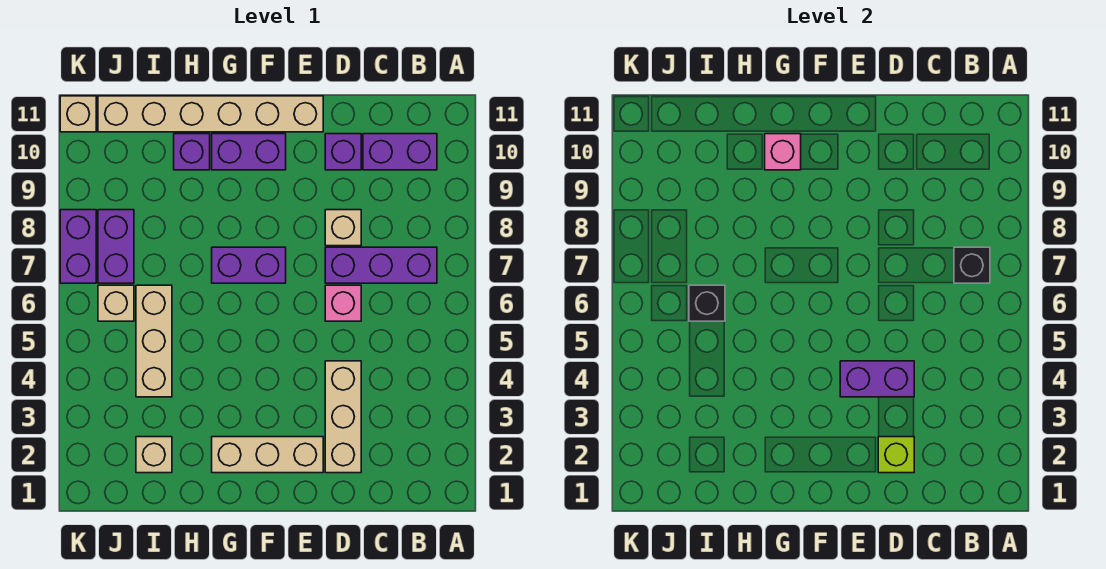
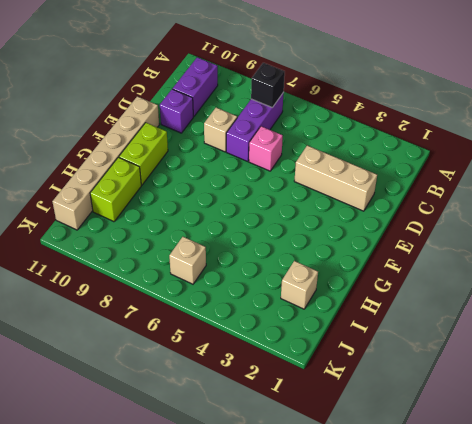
lime brick F10:G10 level 1 -> purple brick F10:G10 level 1
lime brick H10:I10 level 1 -> purple brick H10 level 1
none -> tan brick E2:G2 level 1
none -> purple brick F7:G7 level 1
none -> tan brick I4:I6 level 1

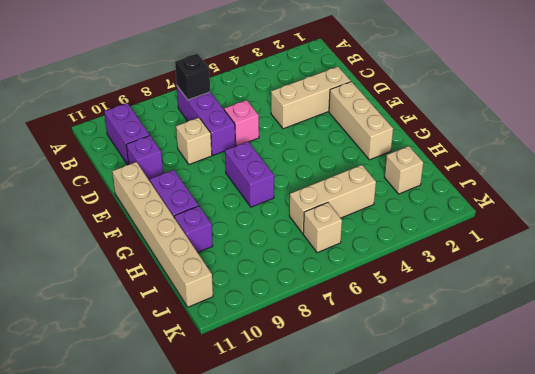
none -> purple brick J7:J8 level 1
none -> purple brick K7:K8 level 1
none -> tan brick K11 level 1

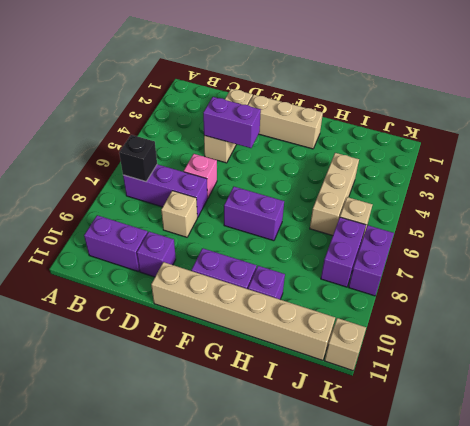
none -> tan brick I2 level 1
none -> lime brick D2 level 2
none -> pink brick G10 level 2

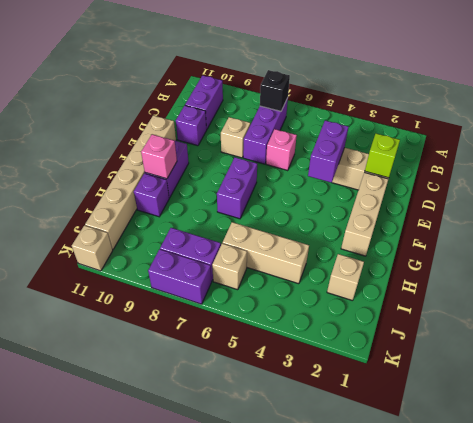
none -> black brick I6 level 2

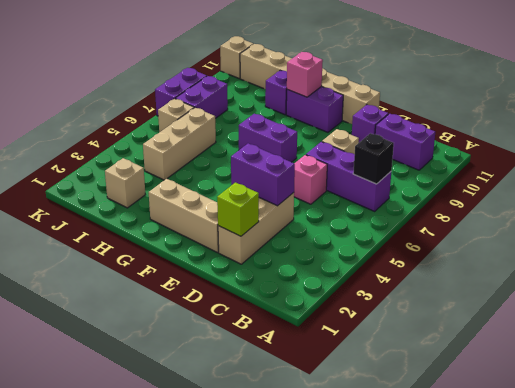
none -> black brick I6 level 2

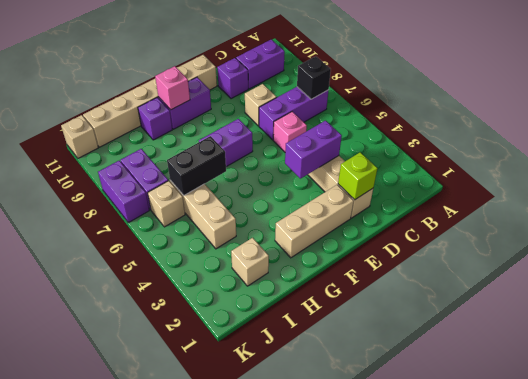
black brick H6:I6 level 2 -> black brick I6 level 2

